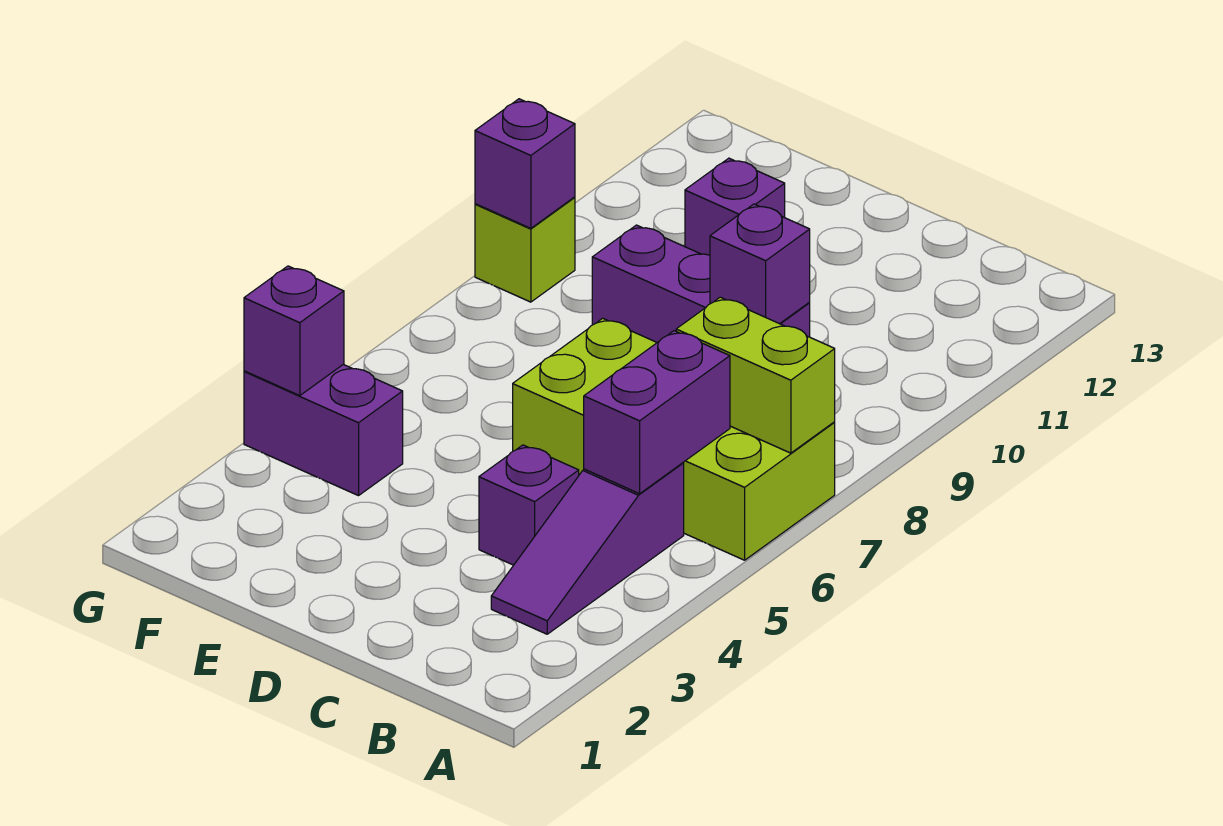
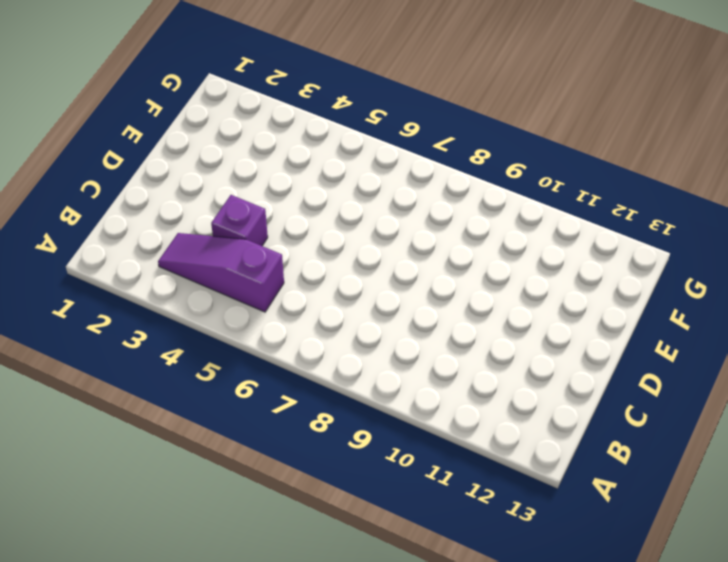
none -> lime brick A6:D7 level 1
none -> purple brick C9:E9 level 1
none -> purple brick E11 level 1

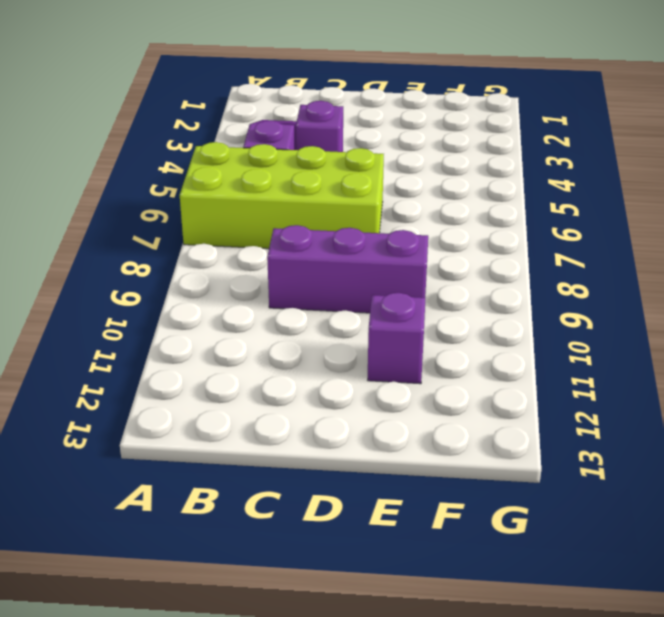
none -> purple brick F4:G4 level 1
none -> lime brick G9 level 1
none -> lime brick A7:B7 level 2

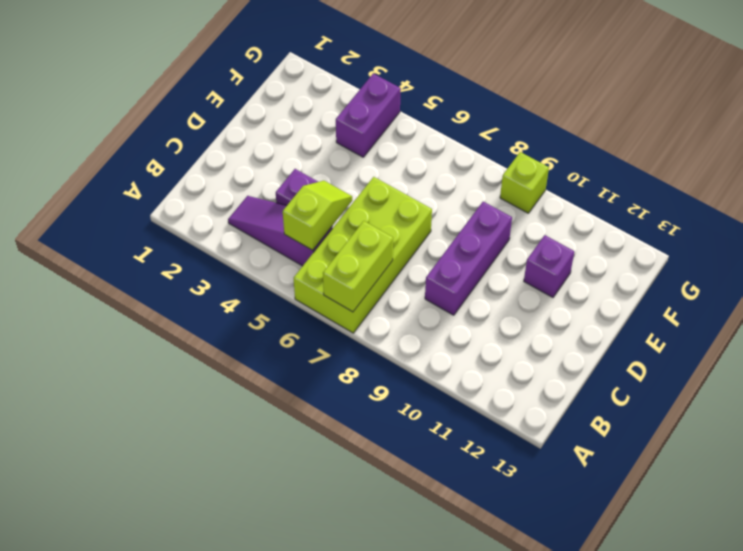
lime slope B5:C5 level 2 top B -> purple brick B5:B6 level 2
none -> purple brick C9 level 2
none -> purple brick G4 level 2
none -> purple brick G9 level 2

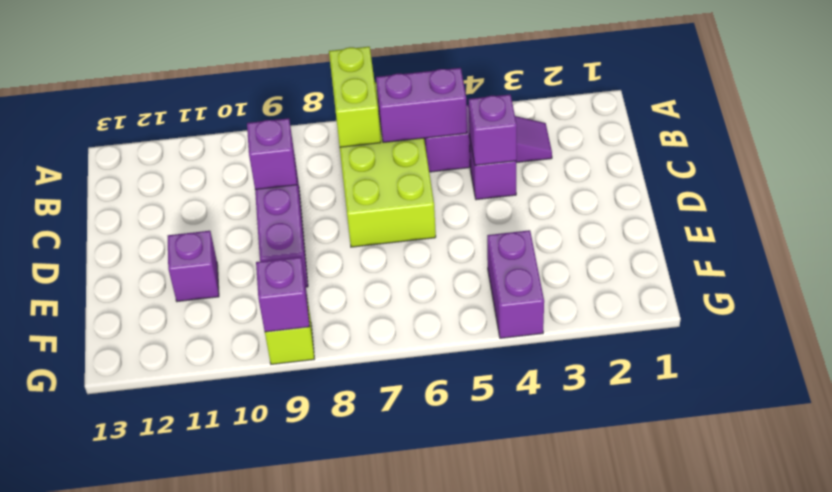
purple brick C4 level 2 -> purple brick G4 level 2

